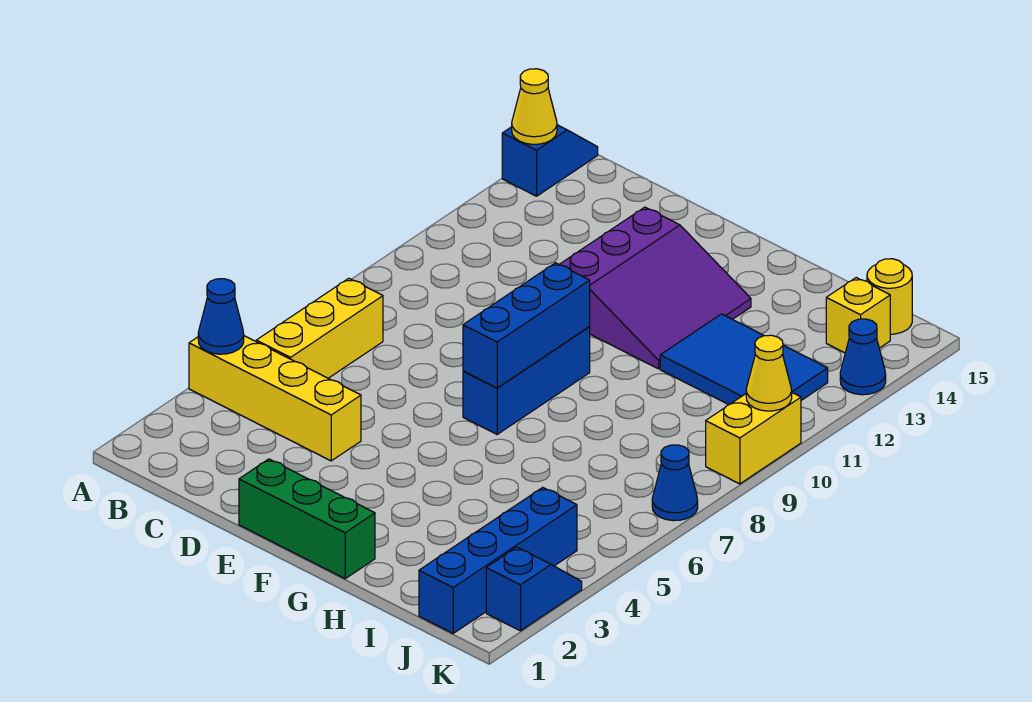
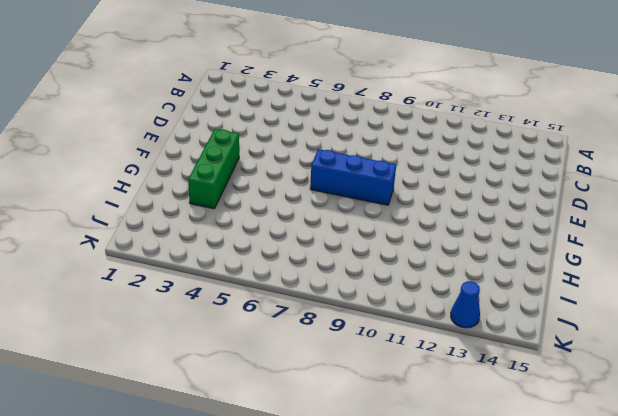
green brick F3:H3 level 1 -> green brick E1:G1 level 1
none -> yellow brick A4:D4 level 1
none -> blue slope A14:A15 level 1 top 14
none -> yellow brick B5:B7 level 1

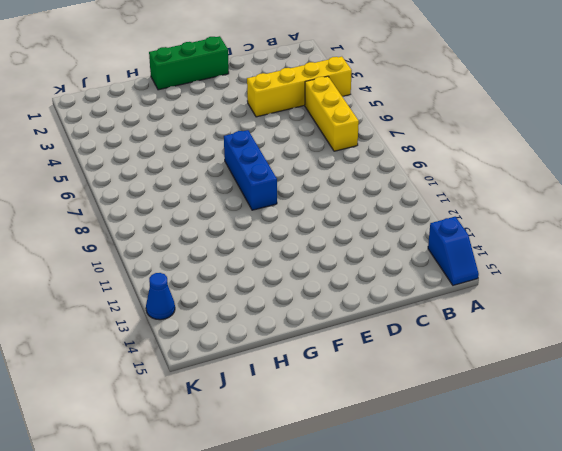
none -> purple slope E11:G13 level 1 top E
none -> blue tile H11:J12 level 1
none -> blue brick J1:J4 level 1

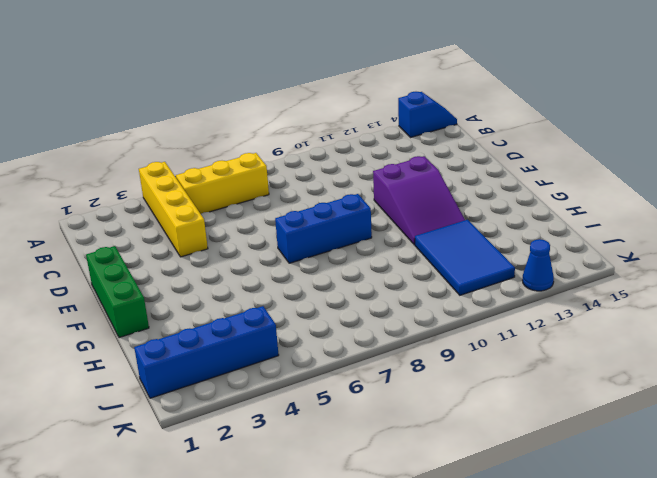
purple slope E11:G12 level 1 top E -> purple slope E11:G13 level 1 top E
none -> yellow brick J14 level 1
none -> yellow round brick J15 level 1
none -> blue slope K2:K3 level 1 top 2

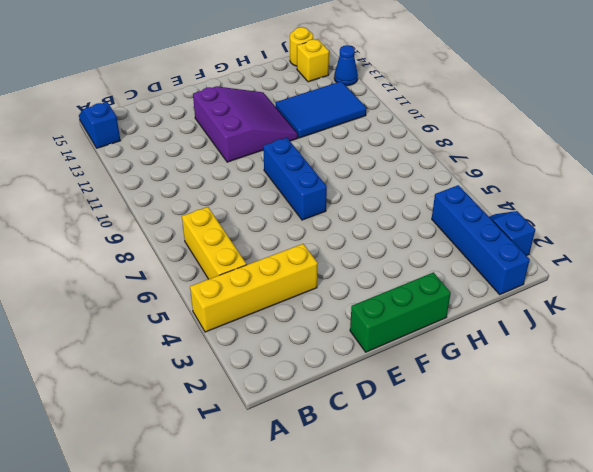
none -> blue cone K7 level 1
none -> yellow brick K9:K10 level 1
none -> blue cone A4 level 2

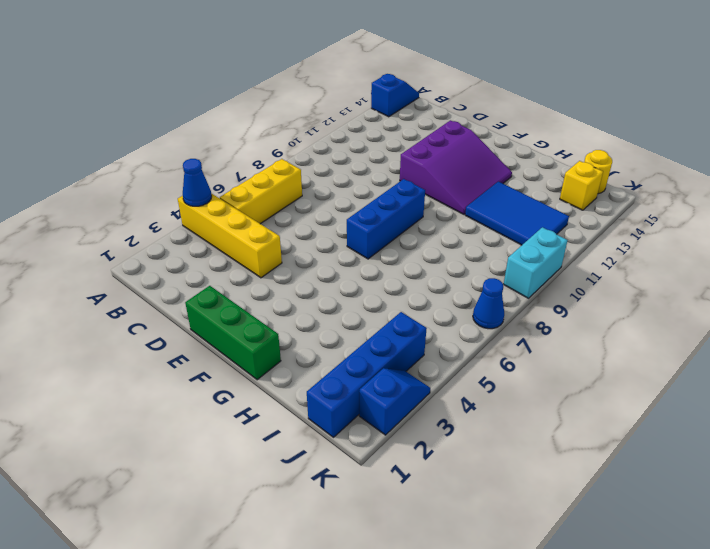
cyan brick K9:K10 level 1 -> yellow brick K9:K10 level 1
none -> blue cone K13 level 1
none -> yellow cone A14 level 2
none -> blue brick F7:F9 level 2

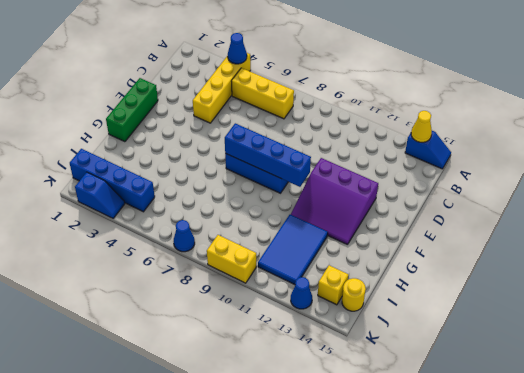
blue brick F7:F10 level 2 -> blue brick F7:F9 level 2
none -> yellow cone K10 level 2

